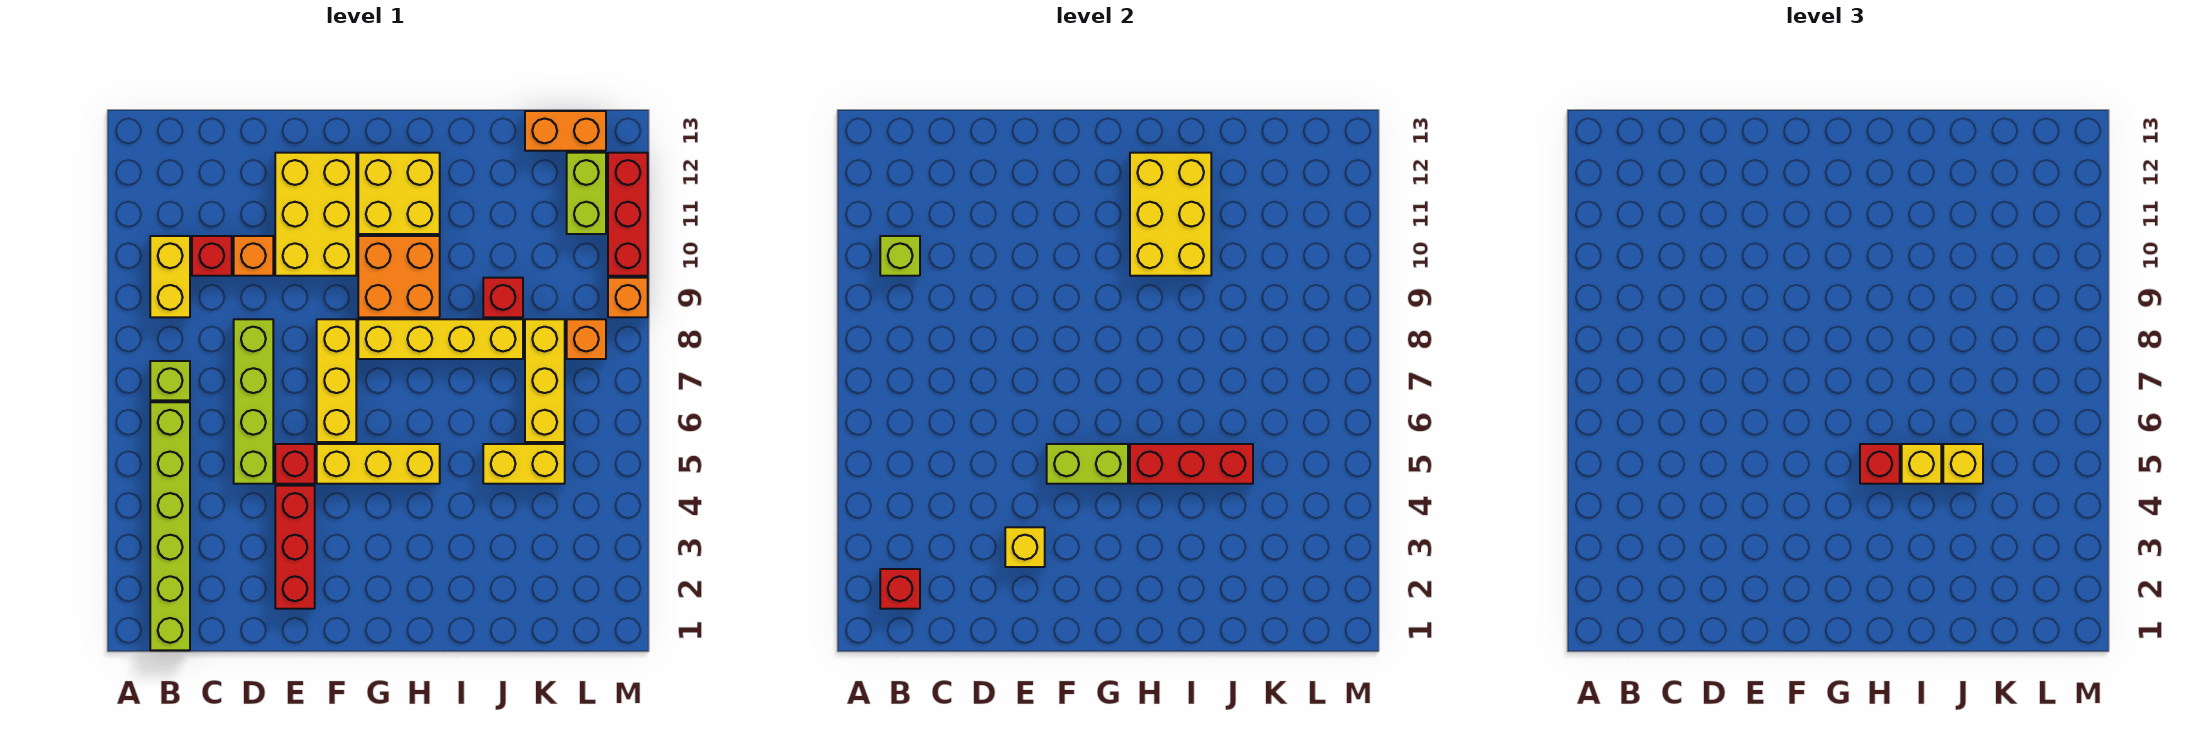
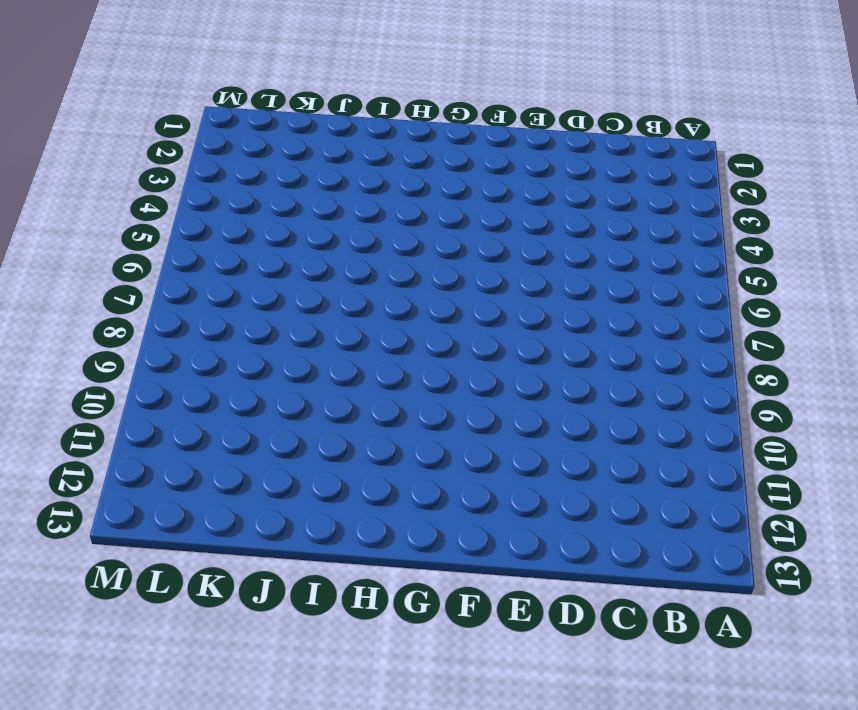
none -> lime brick B1:B6 level 1
none -> lime brick B7 level 1
none -> yellow brick B9:B10 level 1
none -> red brick C10 level 1

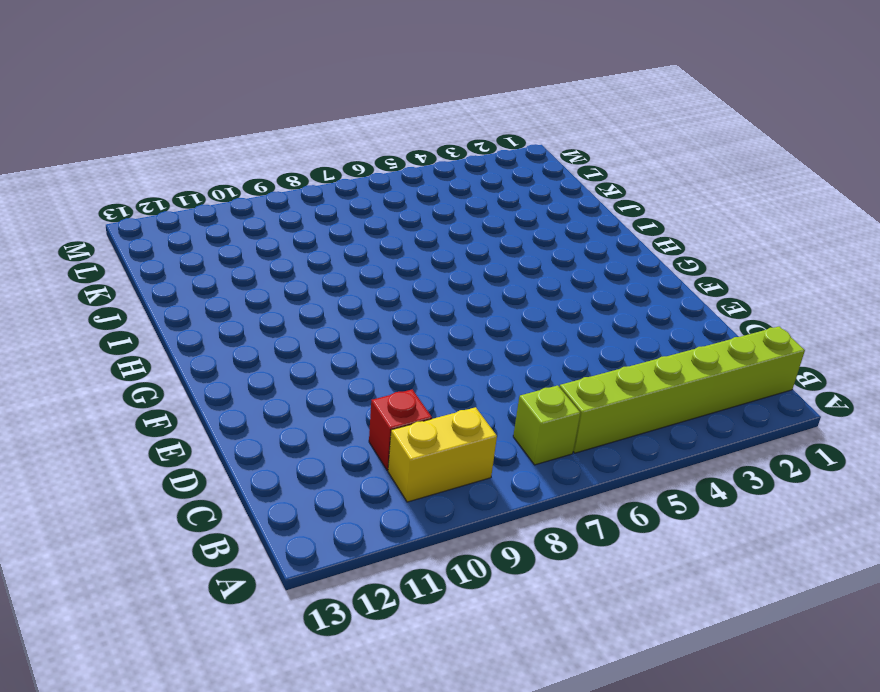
none -> lime brick D5:D8 level 1
none -> orange brick D10 level 1
none -> red brick E2:E4 level 1
none -> red brick E5 level 1

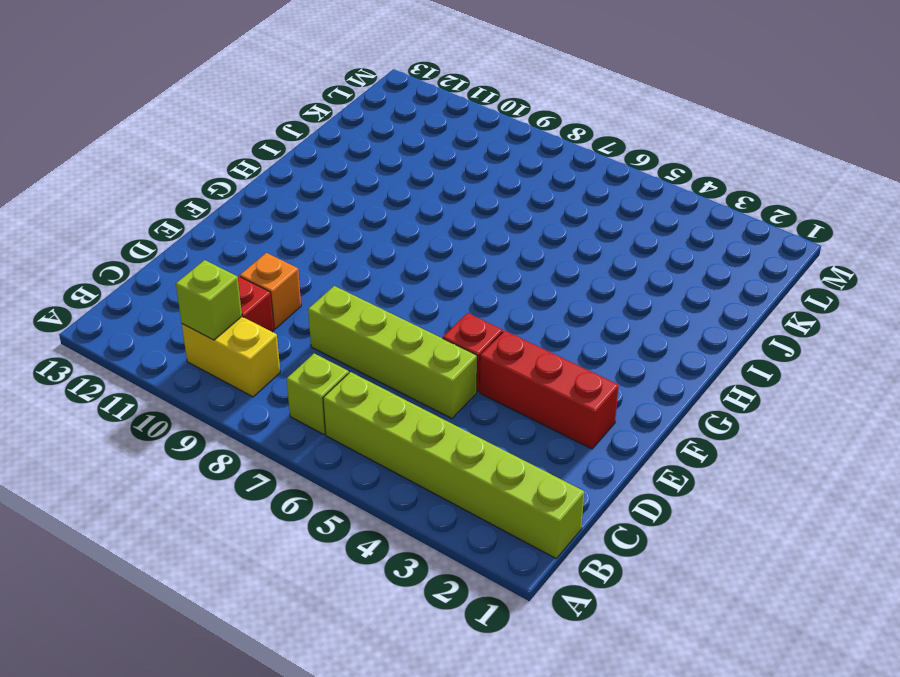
none -> yellow brick E10:F12 level 1
none -> yellow brick F5:H5 level 1
none -> yellow brick F6:F8 level 1
none -> yellow brick G8:J8 level 1

